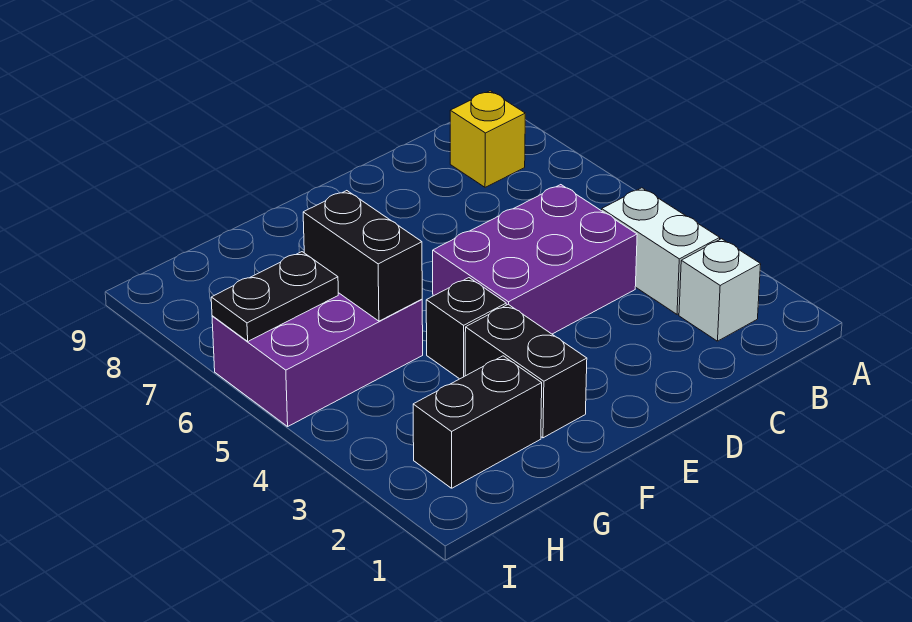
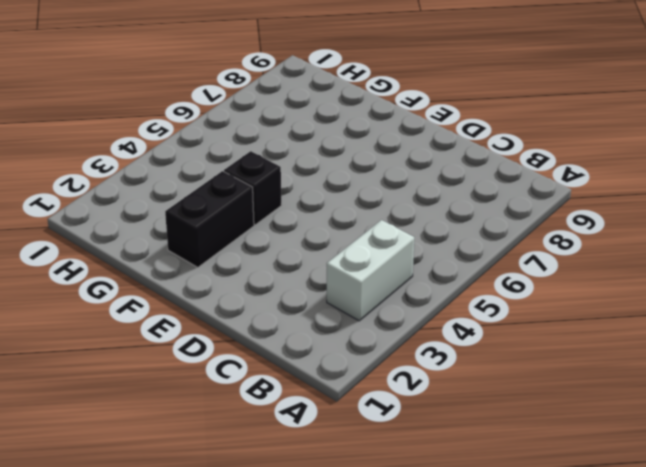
none -> white brick B2 level 1
none -> yellow brick B8 level 1

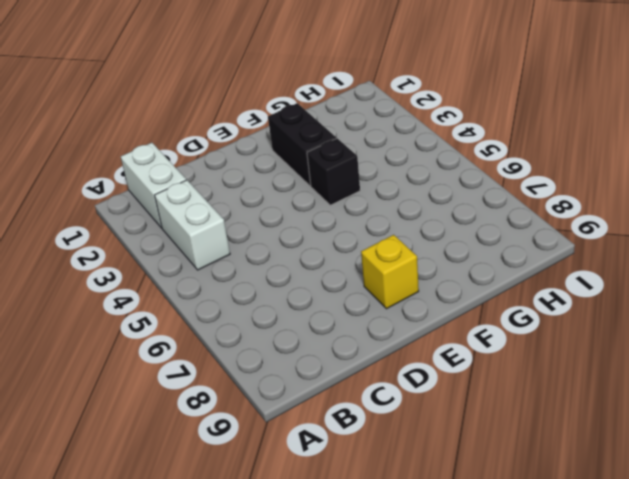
white brick B1:B2 level 1 -> white brick B2 level 1
yellow brick E8 level 1 -> yellow brick B8 level 1
none -> purple brick C4:E5 level 1
none -> black brick G2:H2 level 1

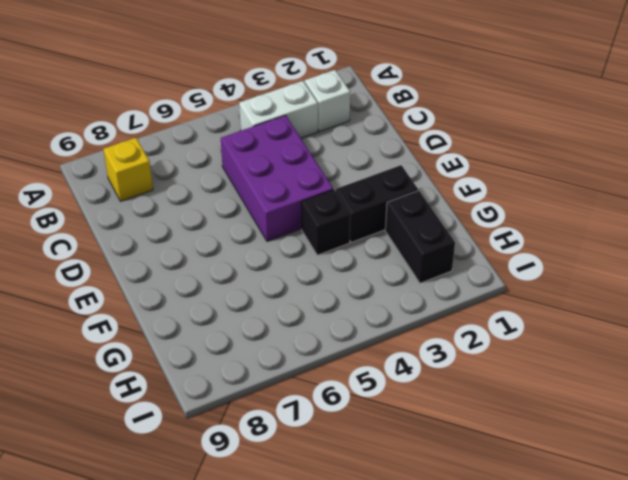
none -> purple brick G5:I6 level 1
none -> black brick G5:G6 level 2

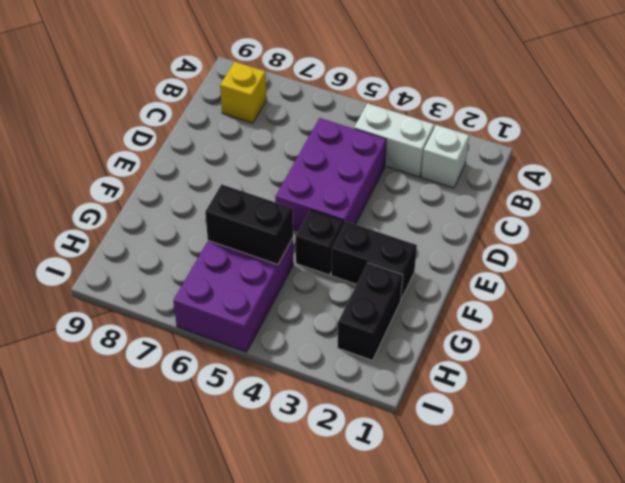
none -> black plate H6:I6 level 2

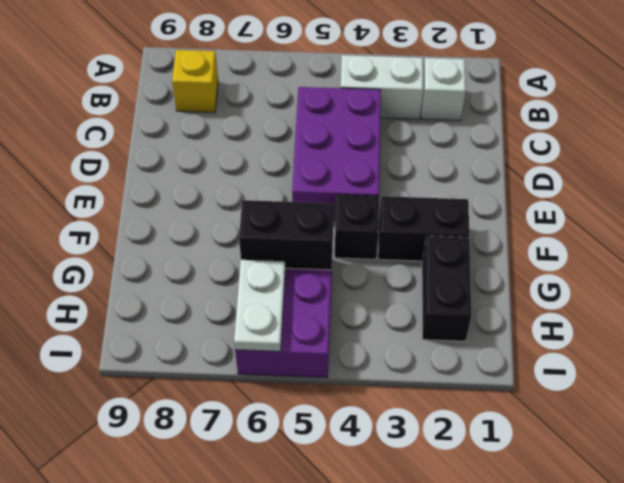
white plate H6:I6 level 2 -> black plate H6:I6 level 2

